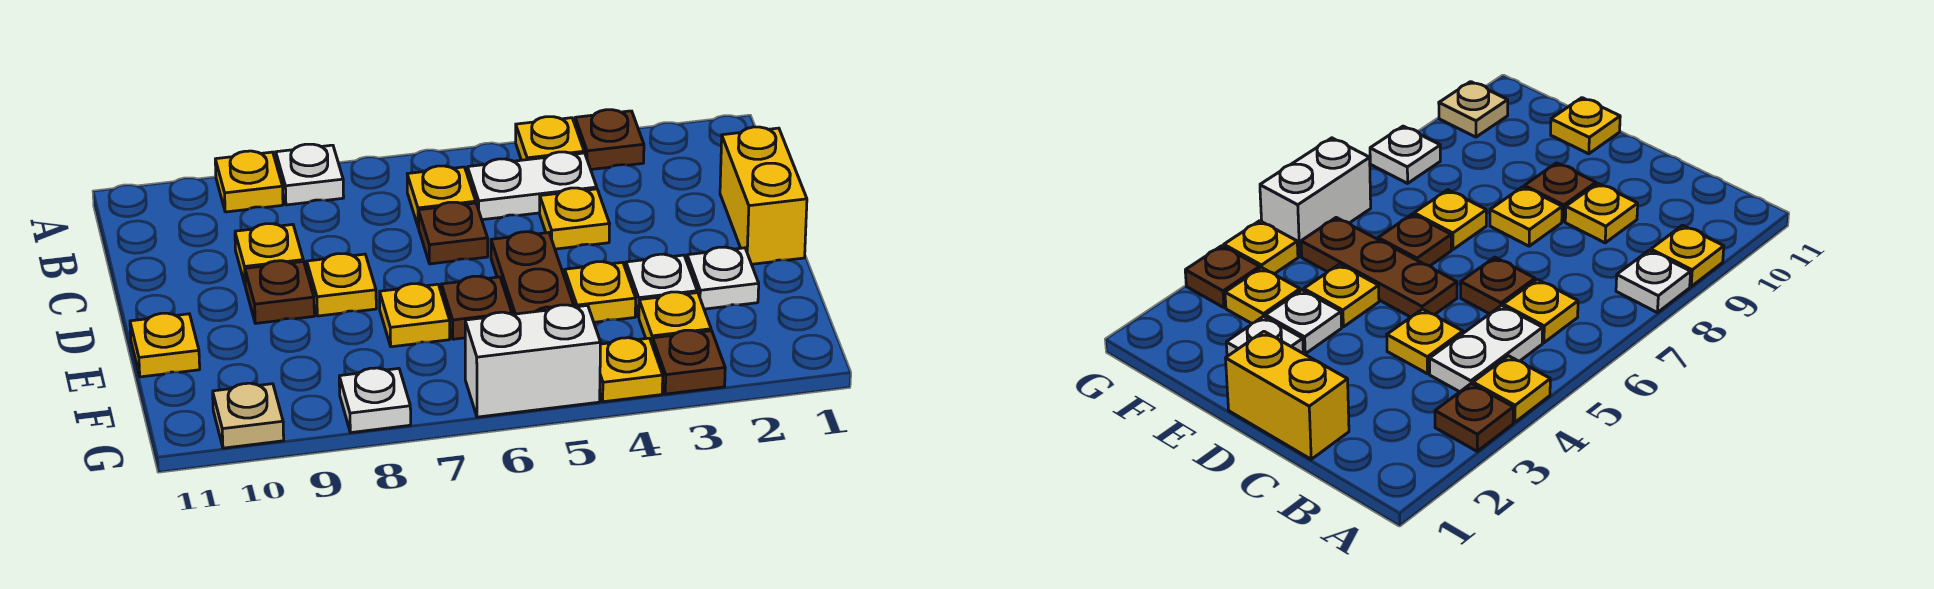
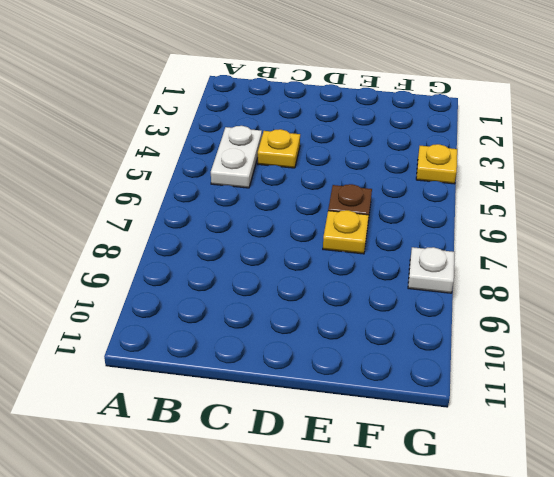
none -> brown plate A3 level 1
none -> yellow plate A4 level 1
none -> white plate A8 level 1

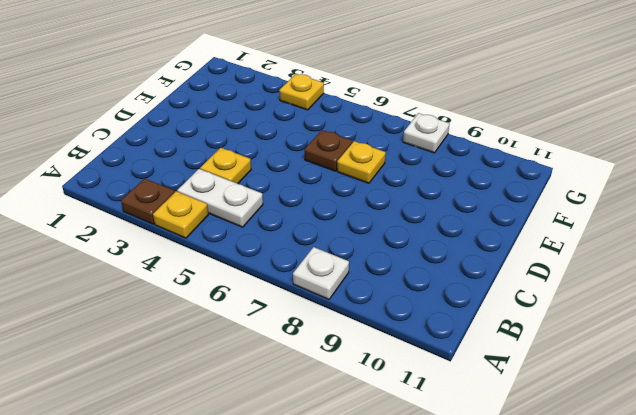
none -> yellow plate A9 level 1
none -> yellow plate B6 level 1
none -> yellow brick C1:D1 level 1

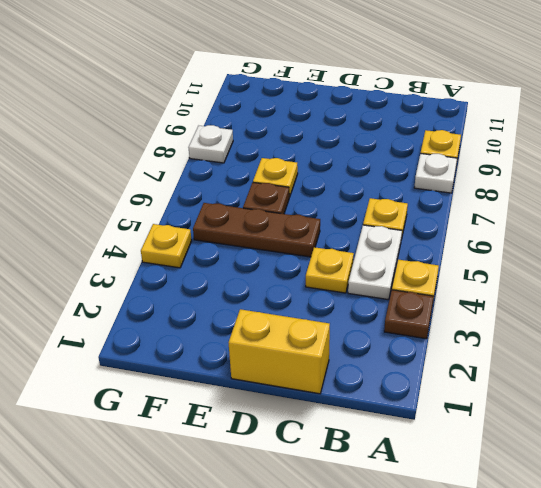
none -> brown plate C6 level 1
none -> yellow plate C9 level 1
none -> yellow plate D8 level 1

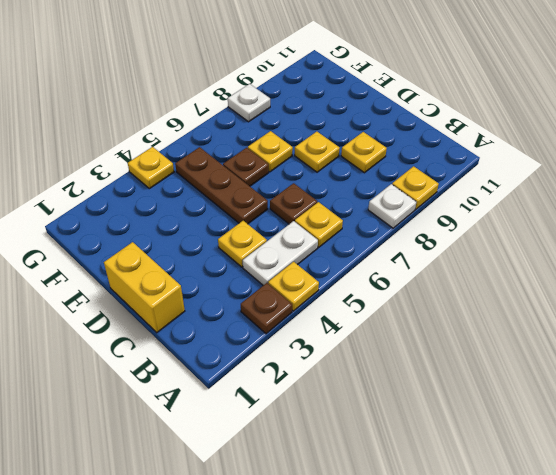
none -> brown plate D9 level 1
none -> white plate E2 level 1
none -> white plate E3 level 1

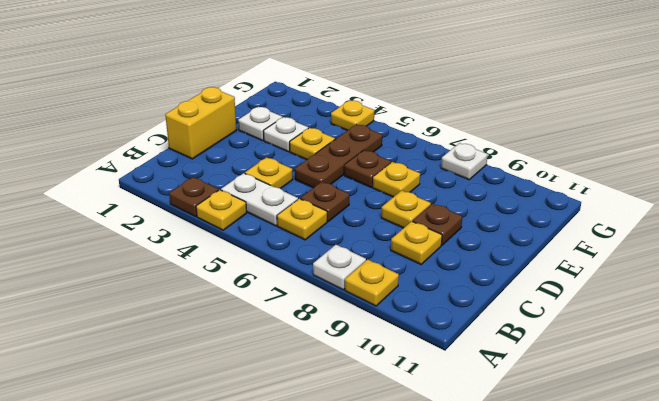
none -> yellow plate E11 level 1
none -> yellow plate F3 level 1
none -> brown plate G3 level 1

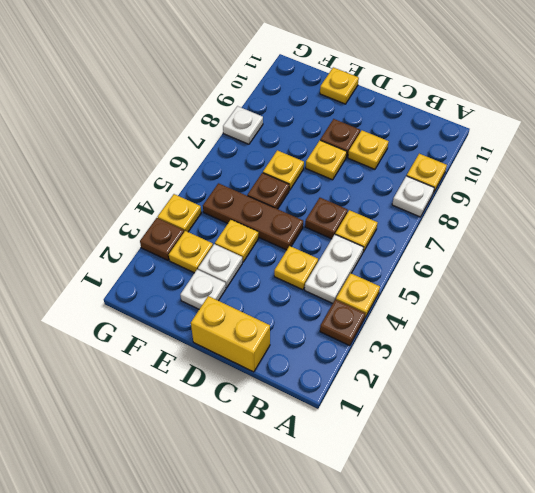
none -> white brick G5:G6 level 1
none -> tan plate G10 level 1

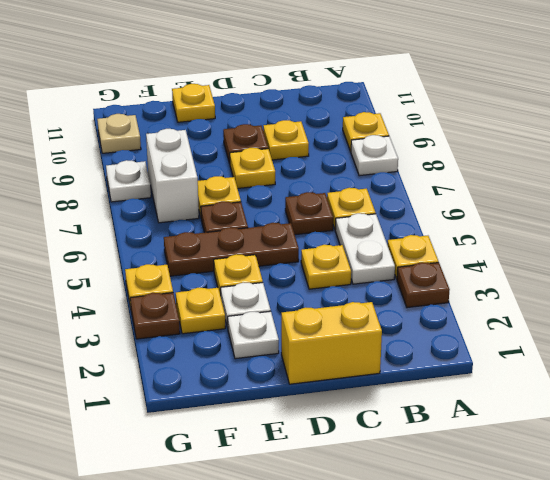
white brick F7:F8 level 1 -> white brick G5:G6 level 1

